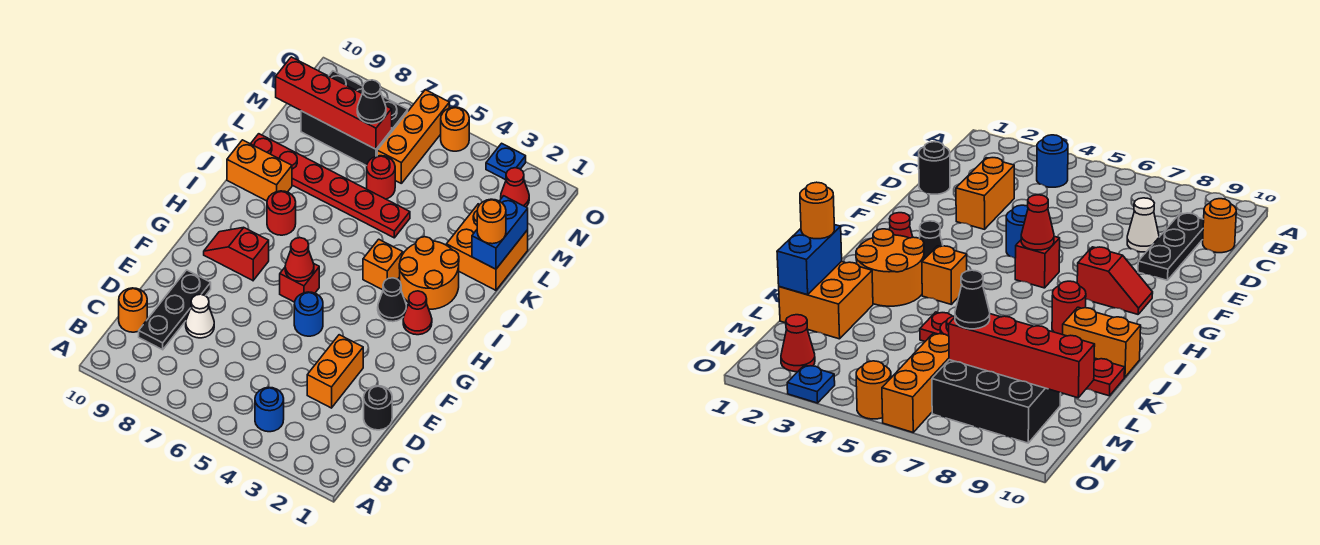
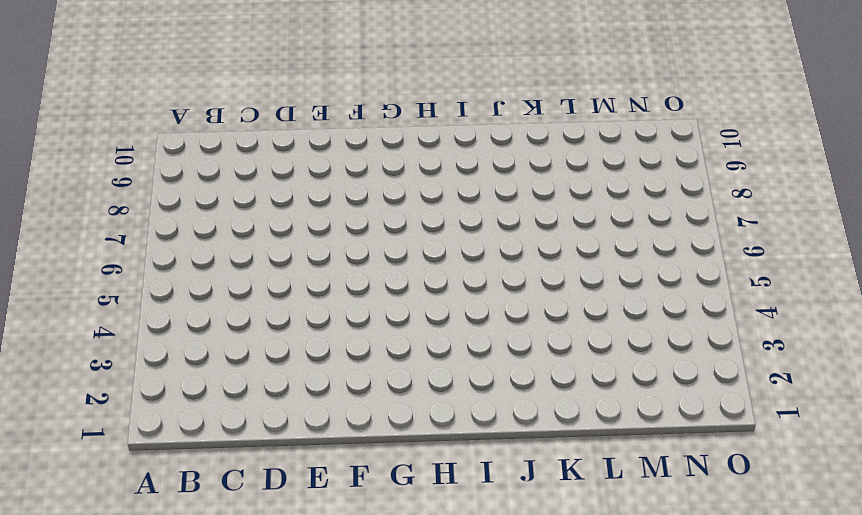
none -> blue round brick B4 level 1
none -> black plate C9:E9 level 1
none -> orange round brick C10 level 1

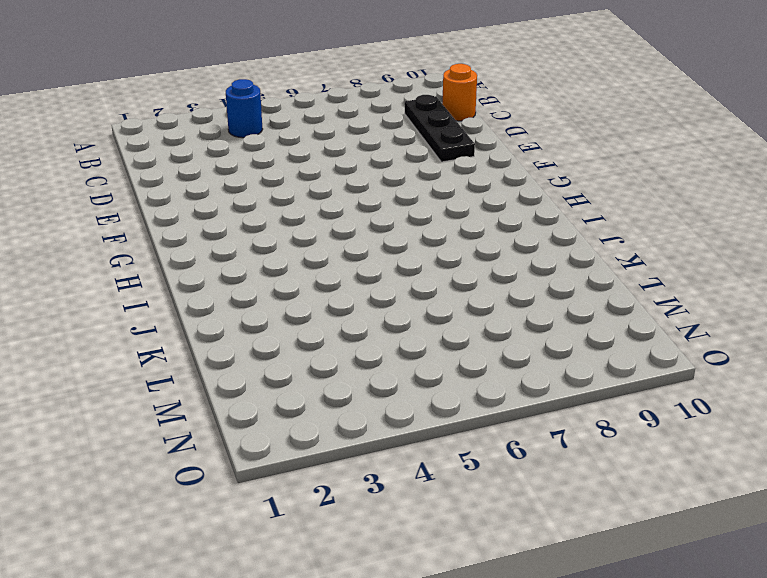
none -> black round brick D1 level 1
none -> orange brick D3:E3 level 1
none -> white cone D8 level 1

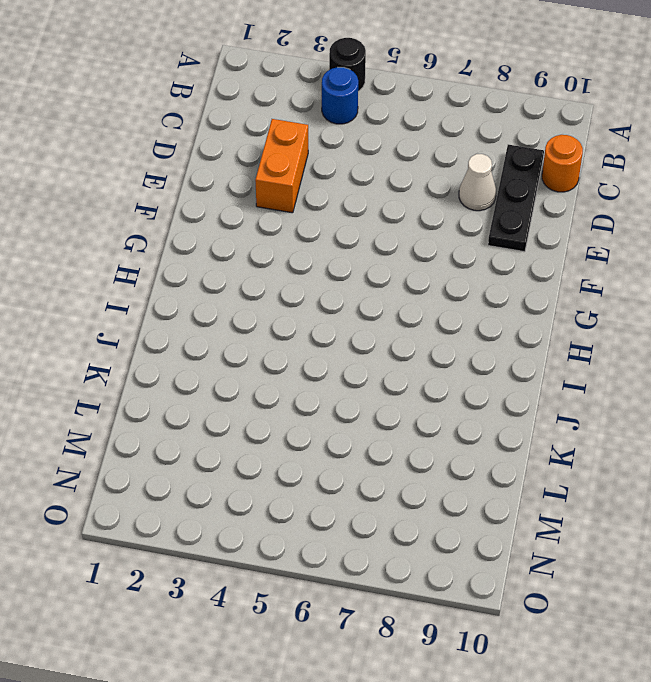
black round brick A4 level 1 -> black round brick D1 level 1
none -> blue round brick F5 level 1
none -> red brick G6 level 1
none -> red slope G8:G9 level 1 top 8

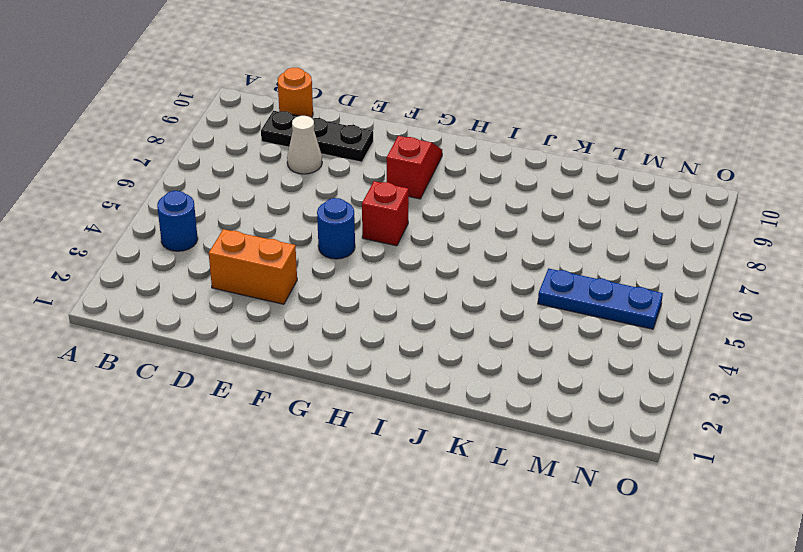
blue plate L5:N5 level 1 -> none
none -> black round brick D1 level 1
none -> red cone H2 level 1
none -> black cone H3 level 1

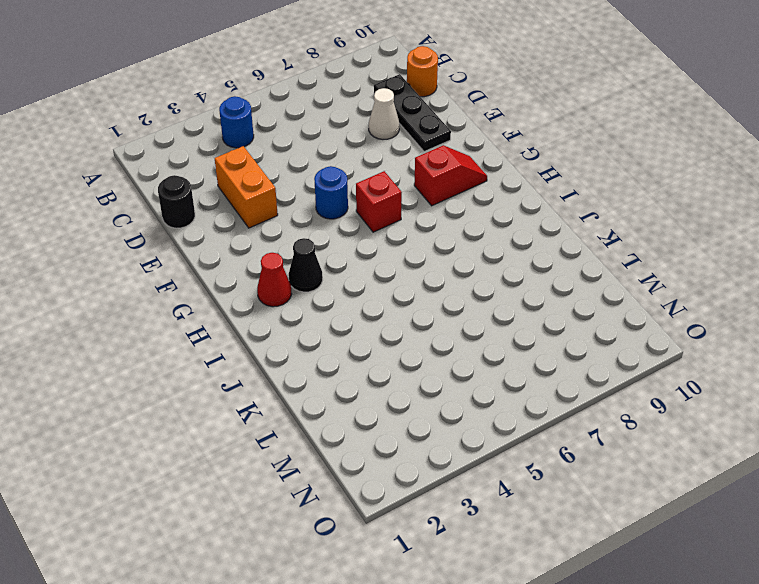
none -> orange round brick I2:J3 level 1
none -> orange brick I4 level 1
none -> red round brick I8 level 1

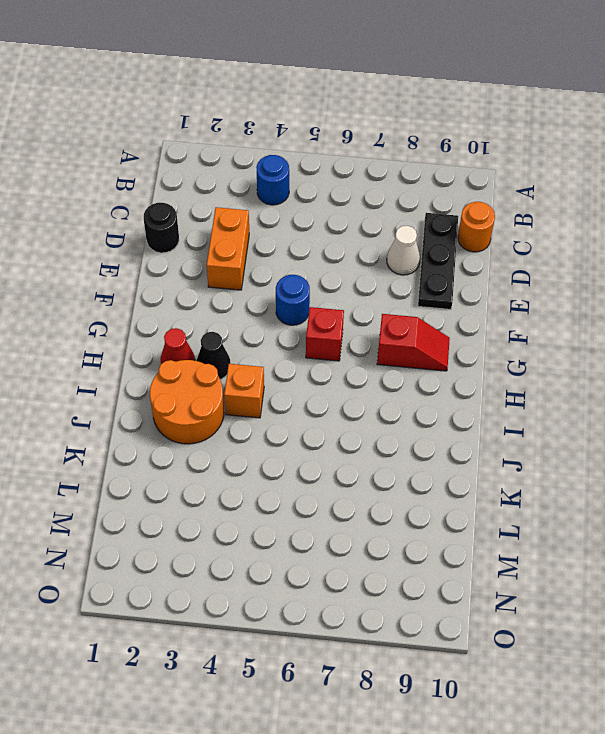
none -> red round brick I8 level 1
none -> orange brick J9:J10 level 1
none -> orange brick K1:L2 level 1

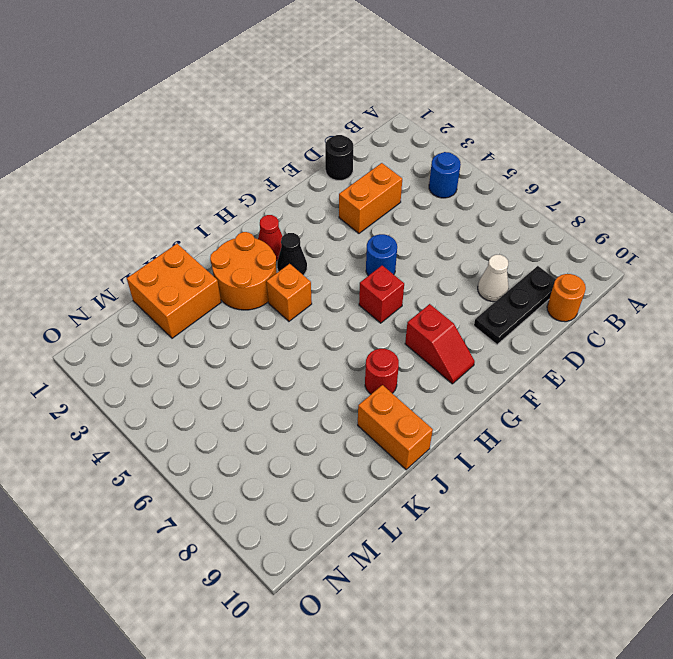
none -> red plate K5:K10 level 1
none -> red round brick L6 level 1
none -> orange brick M6:O6 level 1

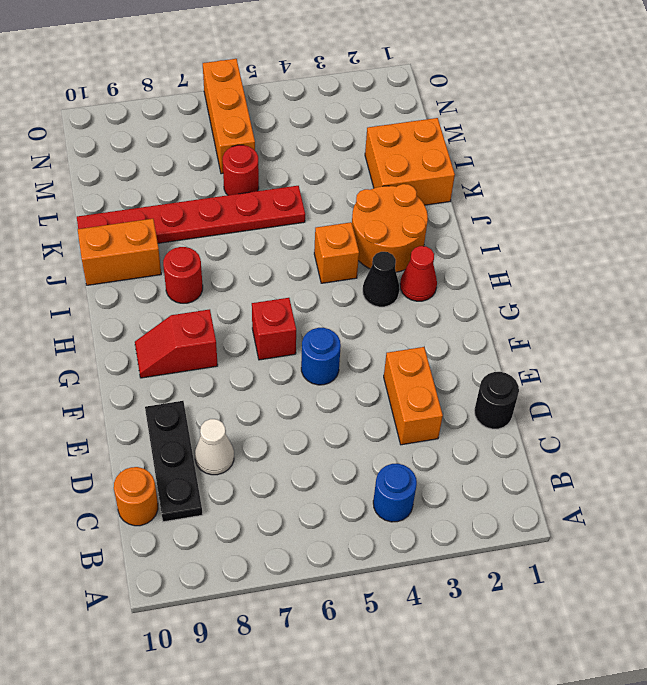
none -> black brick M7:N9 level 1
none -> red cone N2 level 1
none -> blue plate O3 level 1

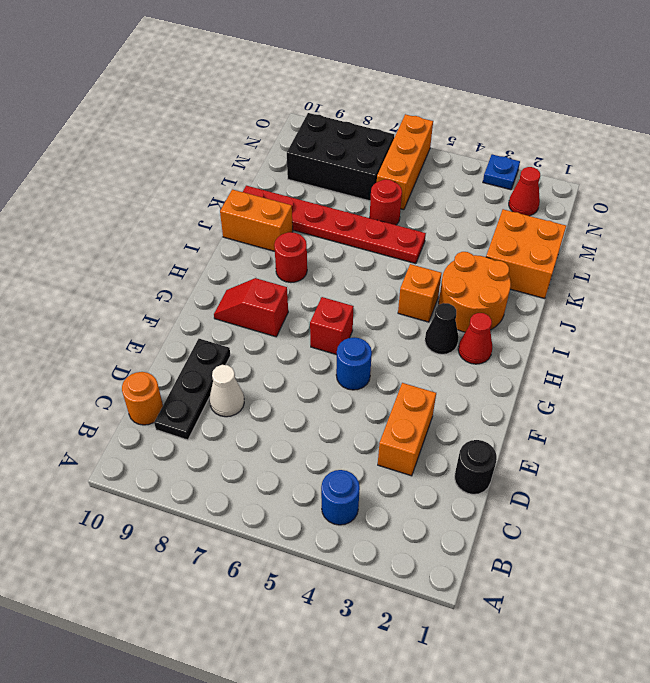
none -> orange round brick O5 level 1
none -> red cone G6 level 2
none -> blue brick K1:L1 level 2

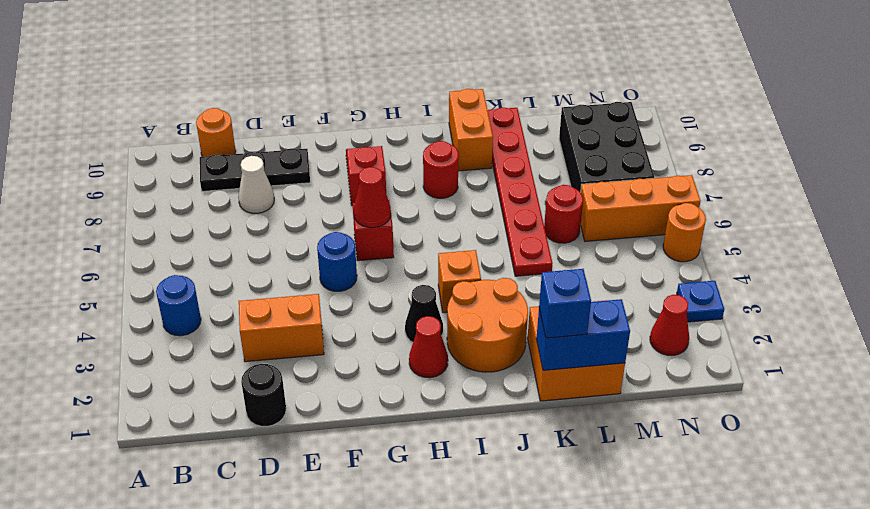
blue brick K1 level 3 -> orange round brick K1 level 3
none -> red brick M7:M10 level 2
none -> black cone M7 level 3

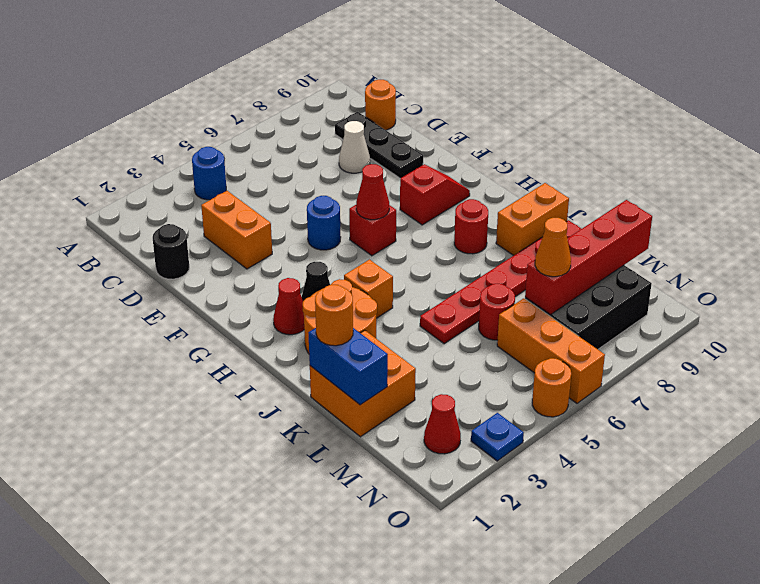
orange cone M7 level 3 -> black cone M7 level 3

